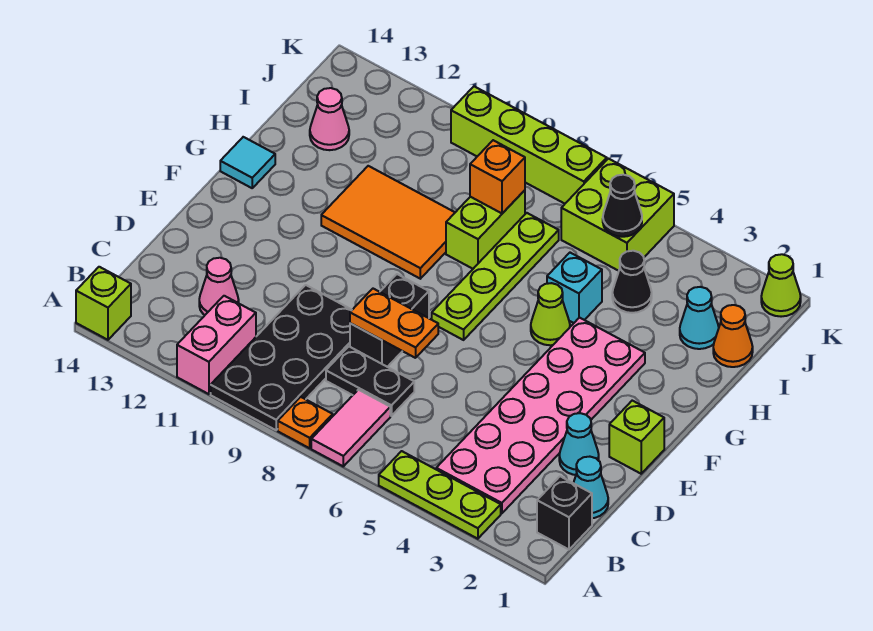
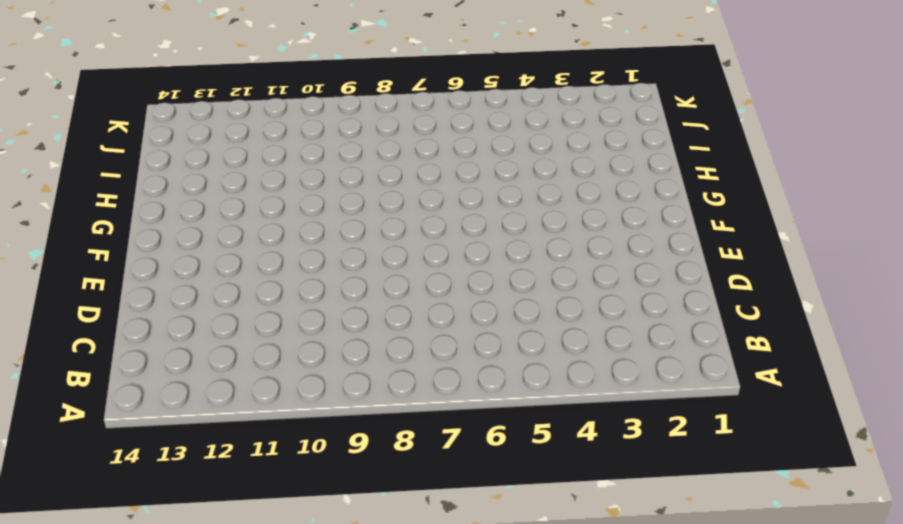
none -> lime plate A3:A5 level 1
none -> pink tile A7:B7 level 1
none -> orange plate A8 level 1
none -> black plate A9:D10 level 1

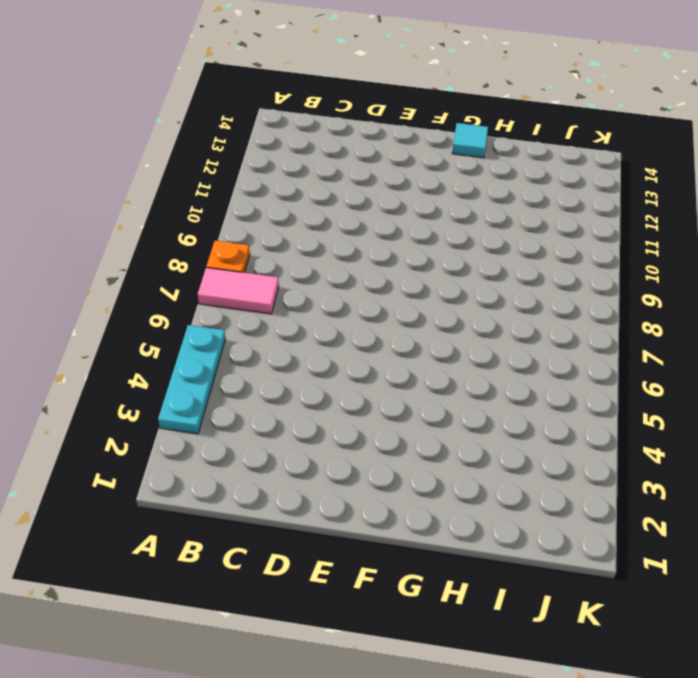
cyan plate A3:A5 level 1 -> lime plate A3:A5 level 1
none -> black plate A9:D10 level 1
none -> pink brick A11:B11 level 1
none -> lime brick A14 level 1
none -> black brick B1 level 1

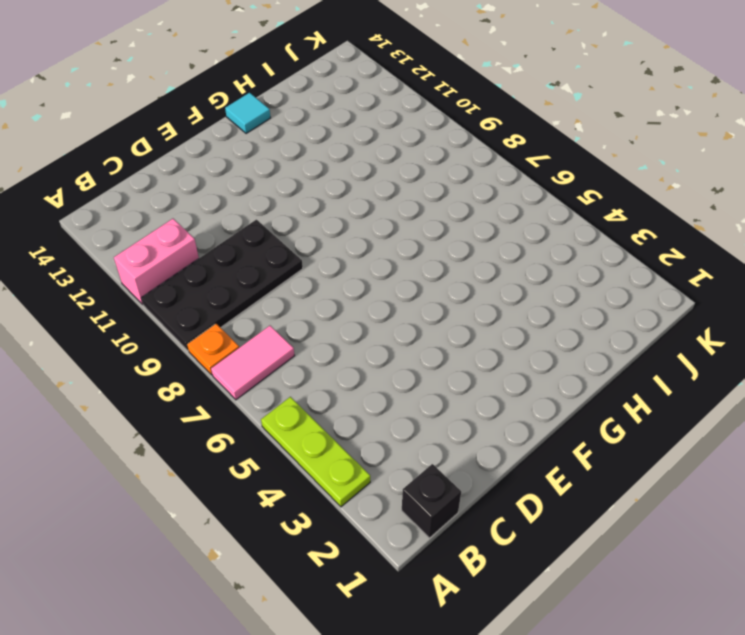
none -> lime brick A14 level 1
none -> pink plate B3:G4 level 1
none -> cyan cone C1 level 1
none -> black plate C7:C8 level 1

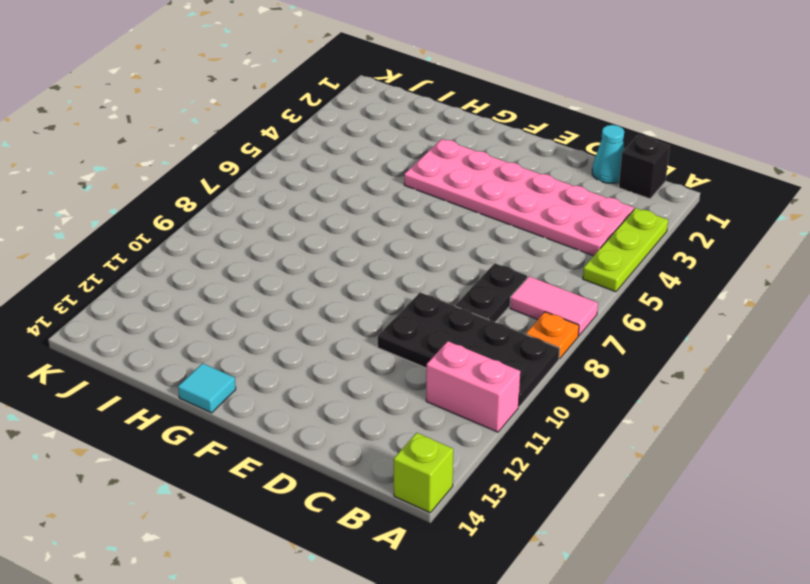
none -> pink cone C12 level 1
none -> cyan cone D2 level 1
none -> black brick D8:E8 level 1
none -> lime brick E1 level 1

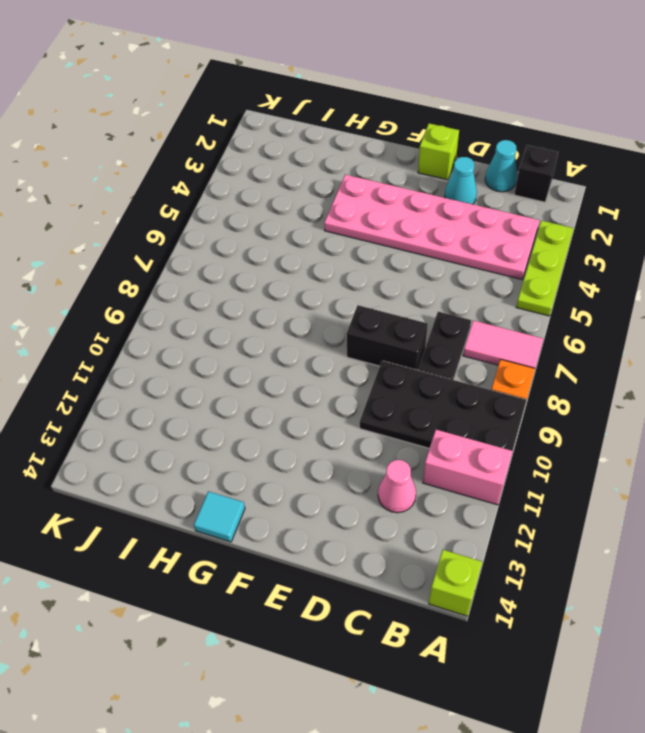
none -> lime plate F7:I7 level 1
none -> lime cone G5 level 1
none -> orange tile G9:H11 level 1
none -> cyan brick H5 level 1

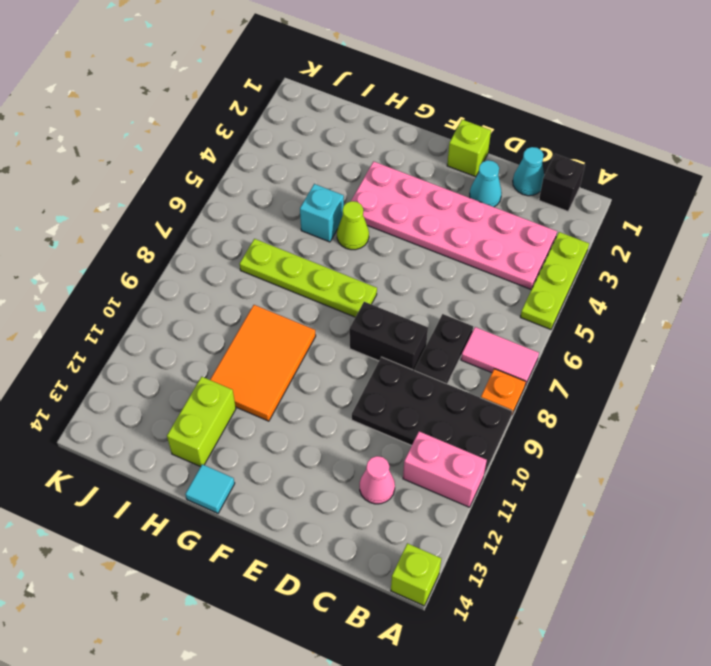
lime brick H12:H13 level 1 -> lime brick H8:I8 level 1
none -> orange cone I1 level 1
none -> cyan cone I2 level 1
none -> black cone I4 level 1
none -> pink cone I13 level 1

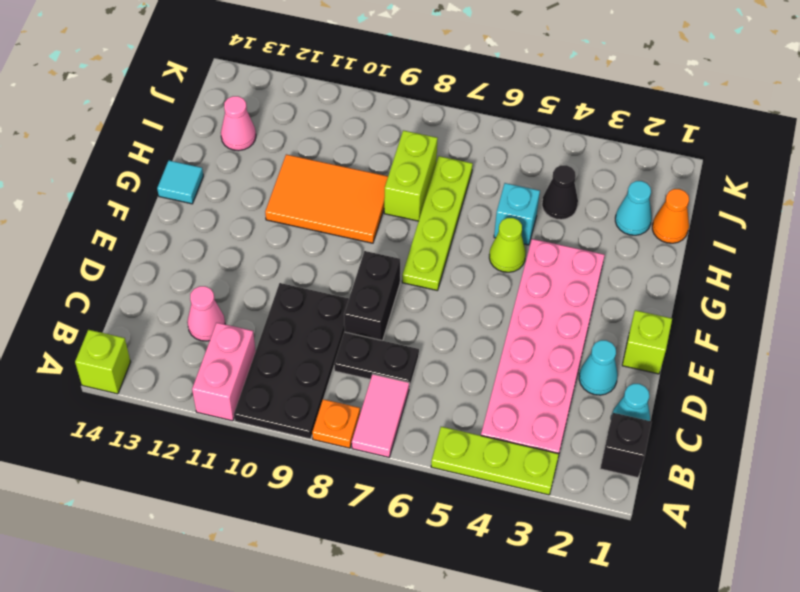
none -> lime brick J5:K6 level 1
none -> lime cone K1 level 1
none -> lime brick K7:K10 level 1
none -> orange plate D7:D8 level 2

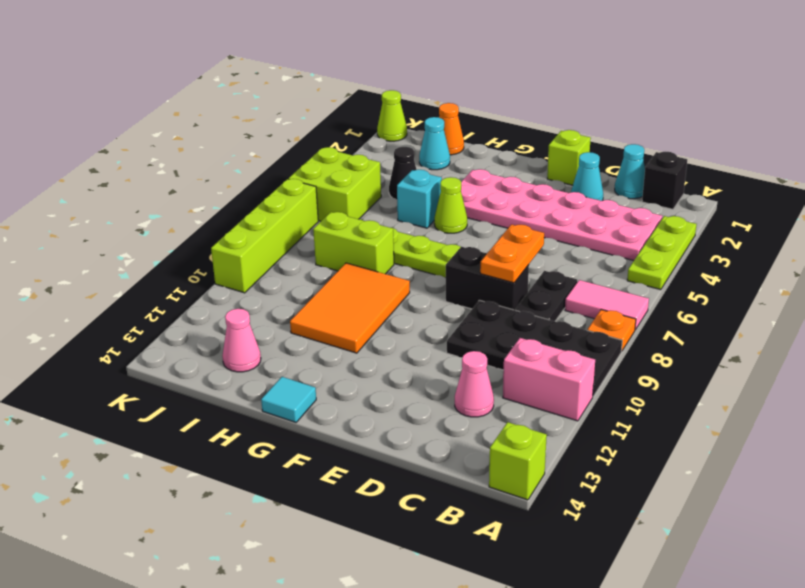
none -> orange brick I8 level 2
none -> black cone J5 level 2

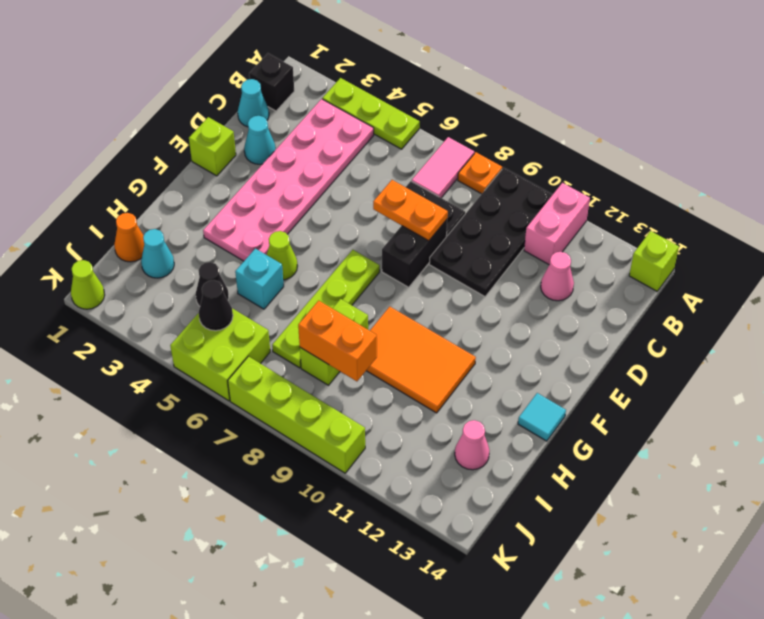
orange brick I8:I9 level 2 -> orange brick I8 level 2

